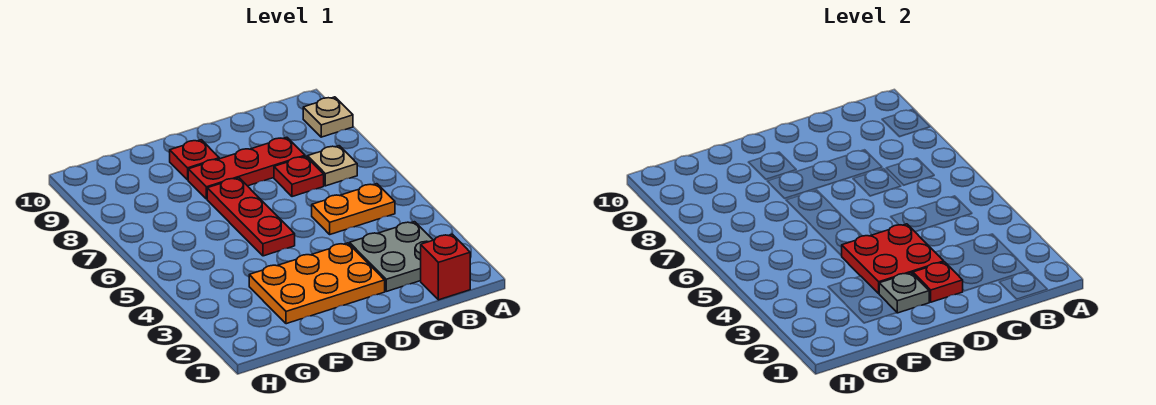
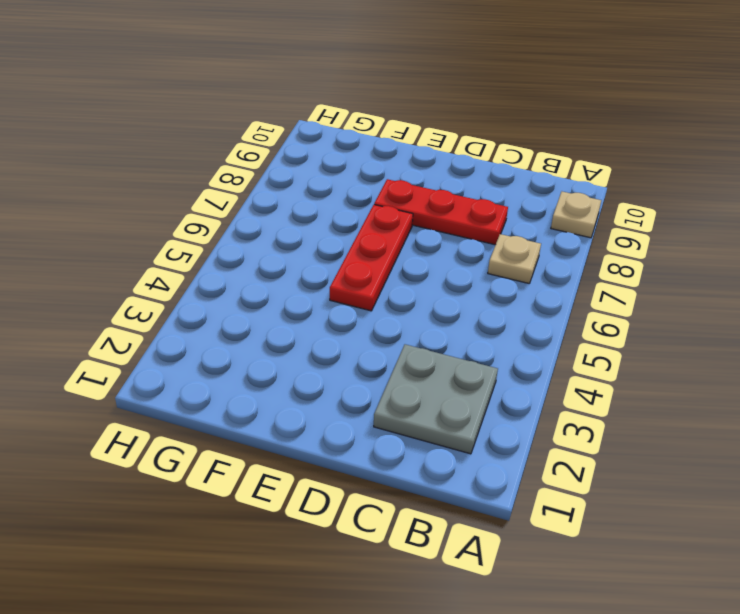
none -> red brick B1 level 1
none -> orange plate B5:C5 level 1
none -> red plate C7 level 1

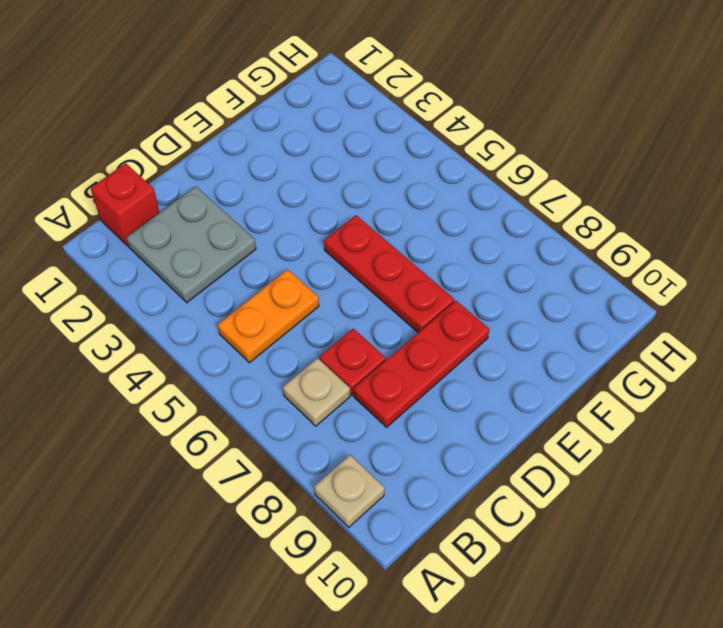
none -> orange plate D2:F3 level 1
none -> red plate E9 level 1
none -> red plate D2 level 2

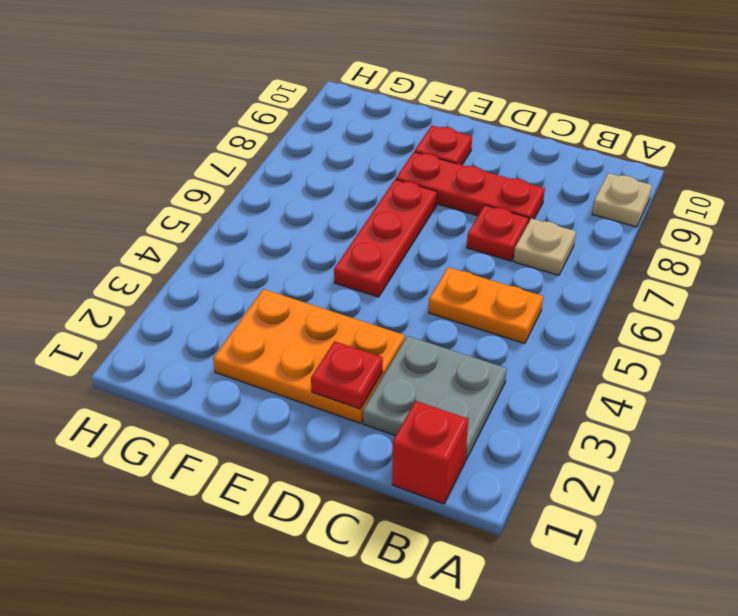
none -> red plate D3:E4 level 2
none -> grey plate E2 level 2

